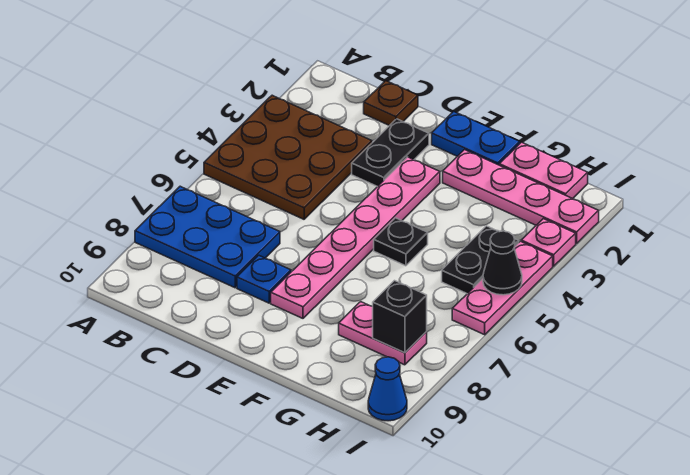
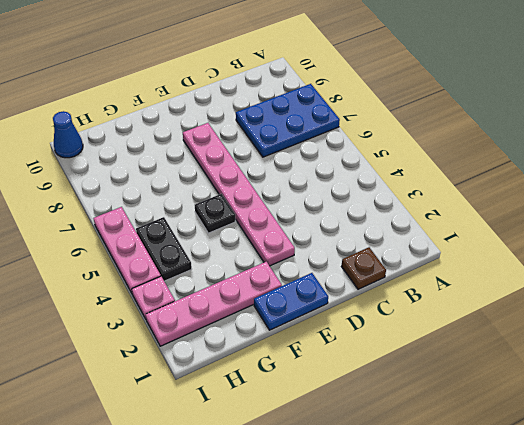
none -> brown plate A3:C5 level 1
none -> black plate D2:D3 level 1
none -> blue plate D8 level 1

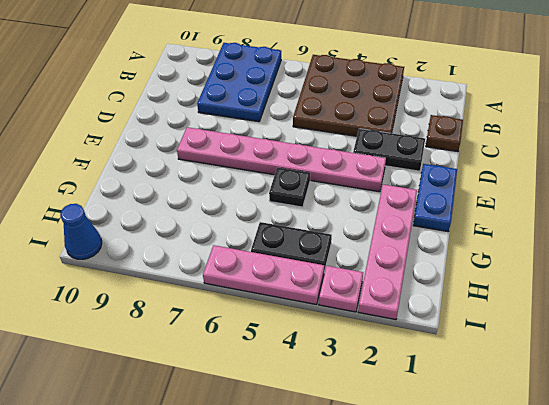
none -> blue plate D8 level 1
none -> pink plate G1:H1 level 1
none -> pink plate G8:H8 level 1

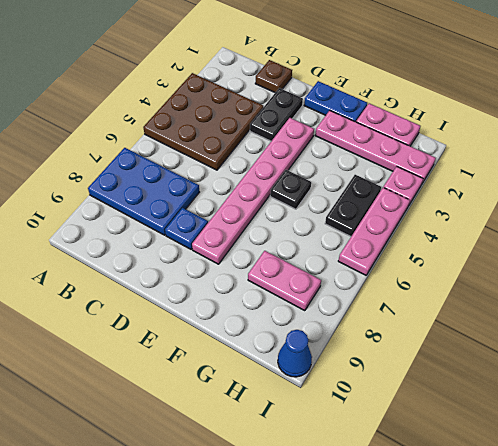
none -> black brick H8 level 2
none -> black cone I5 level 2

